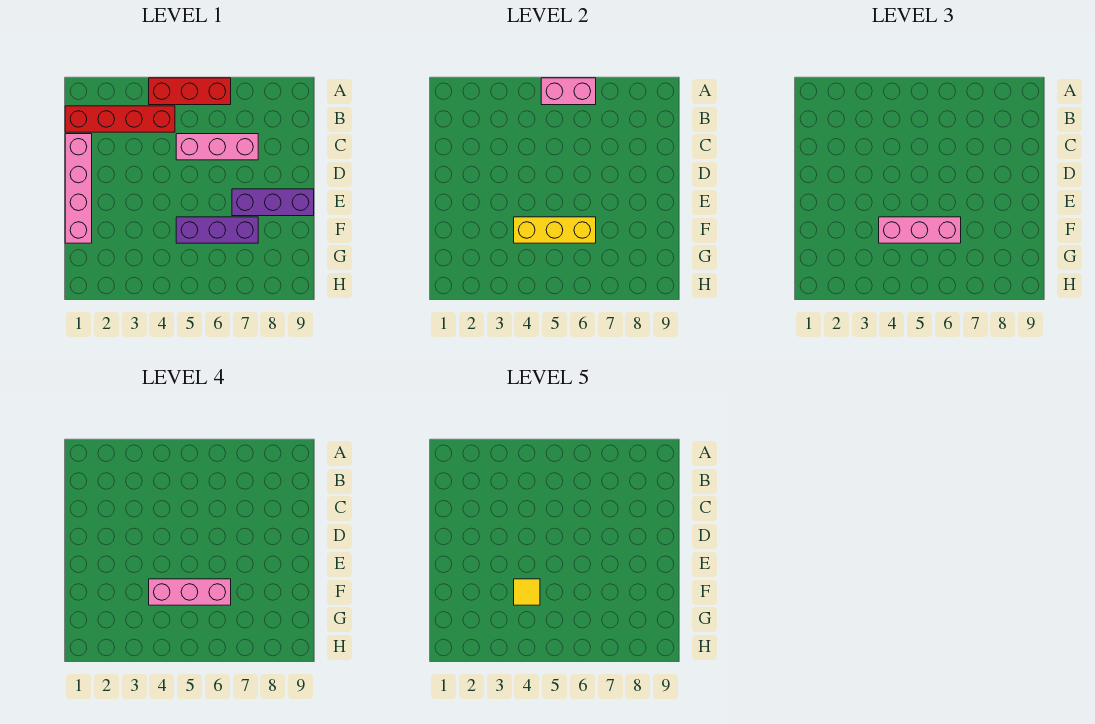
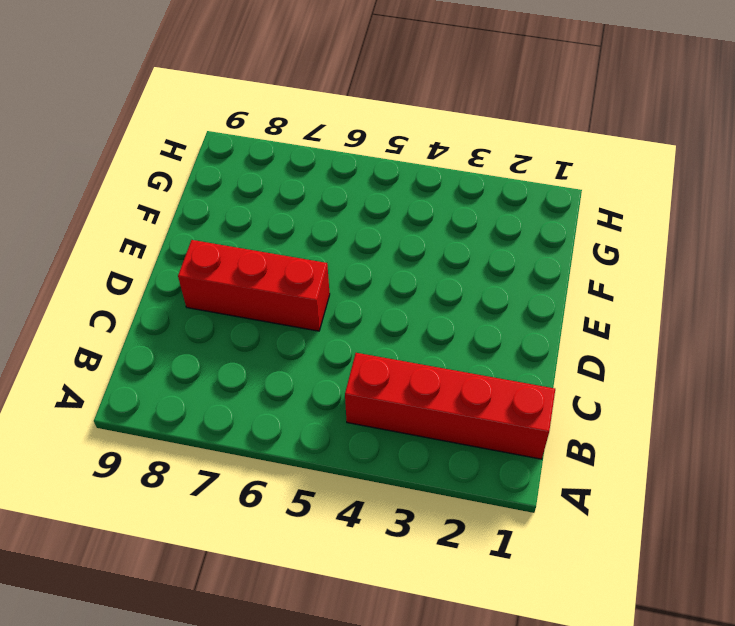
red brick D6:D8 level 1 -> red brick A4:A6 level 1
none -> pink brick C1:F1 level 1
none -> pink brick C5:C7 level 1

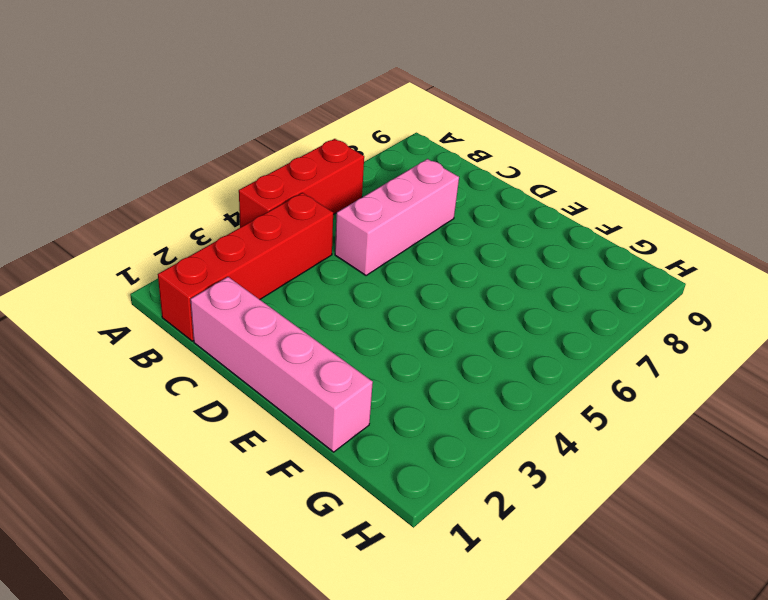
none -> purple brick E7:E9 level 1
none -> purple brick F5:F7 level 1

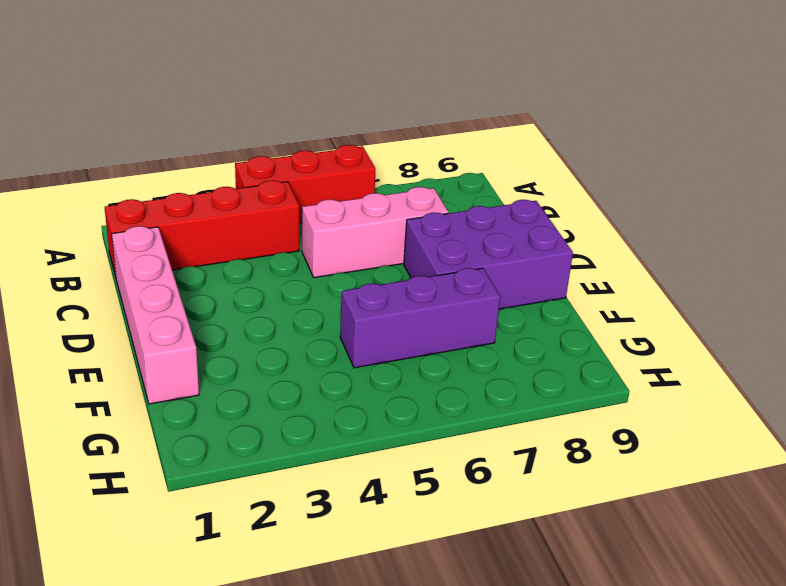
purple brick D7:E9 level 1 -> purple brick E7:E9 level 1
none -> pink brick A5:A6 level 2
none -> yellow brick F4:F6 level 2

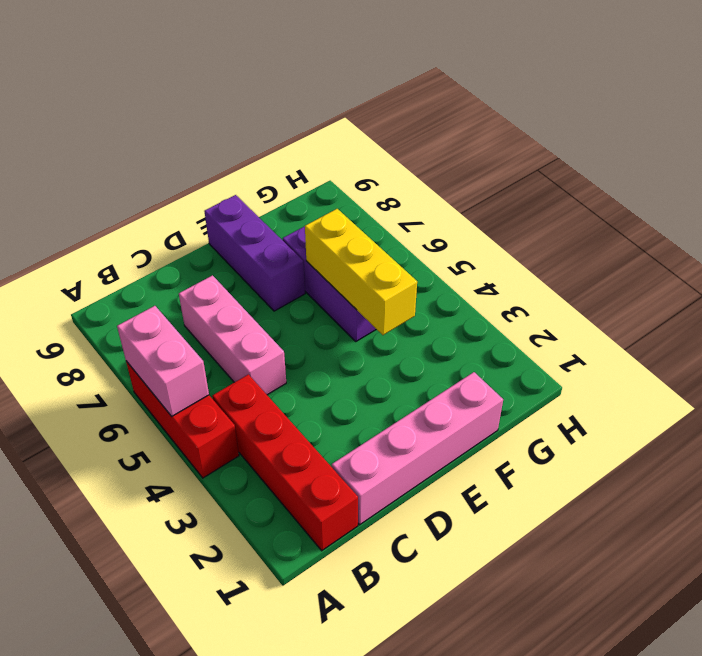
none -> pink brick F4:F6 level 3
none -> pink brick F4:F6 level 4

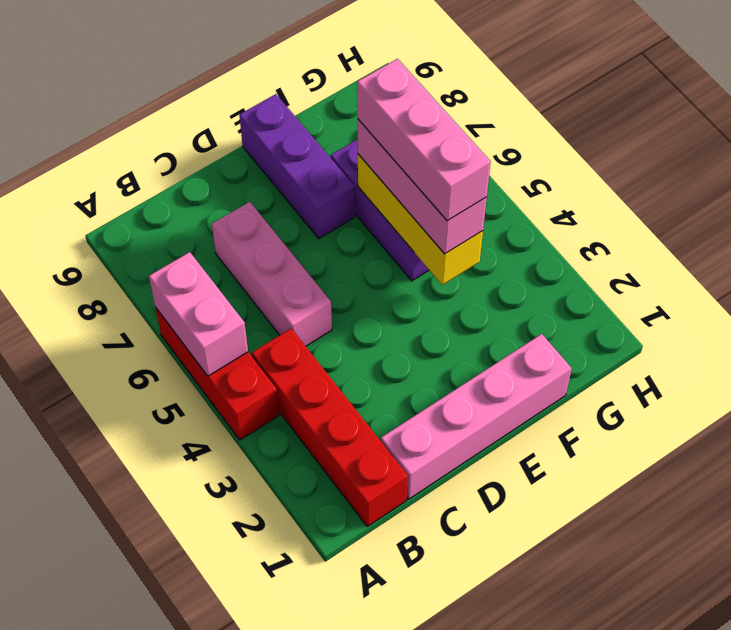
none -> yellow tile F4 level 5

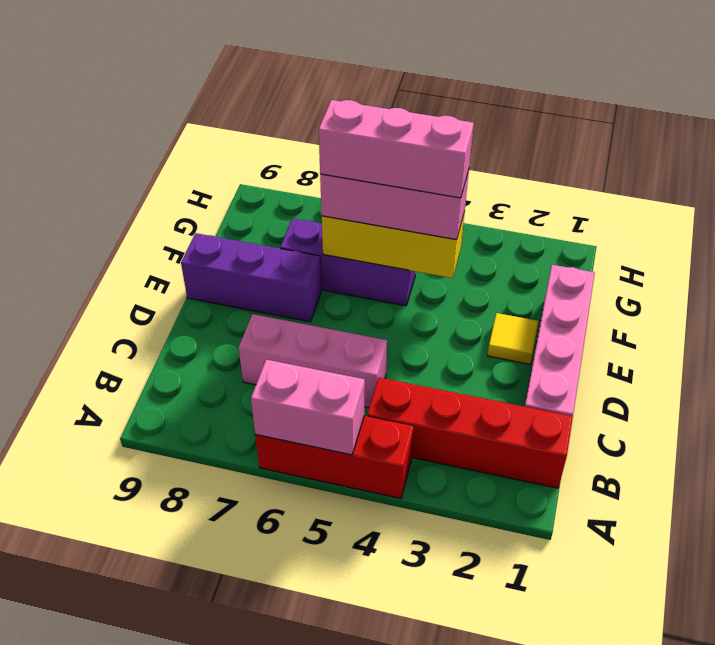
yellow tile E2 level 1 -> yellow tile F4 level 5

